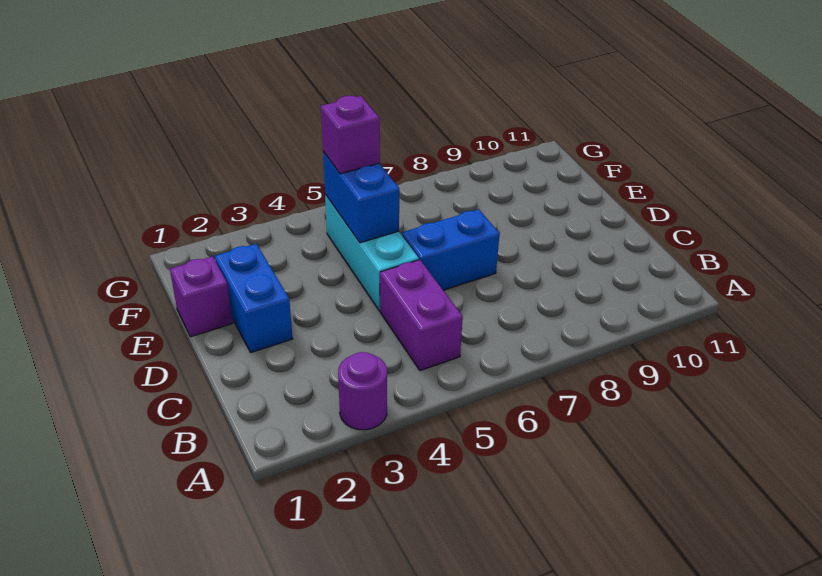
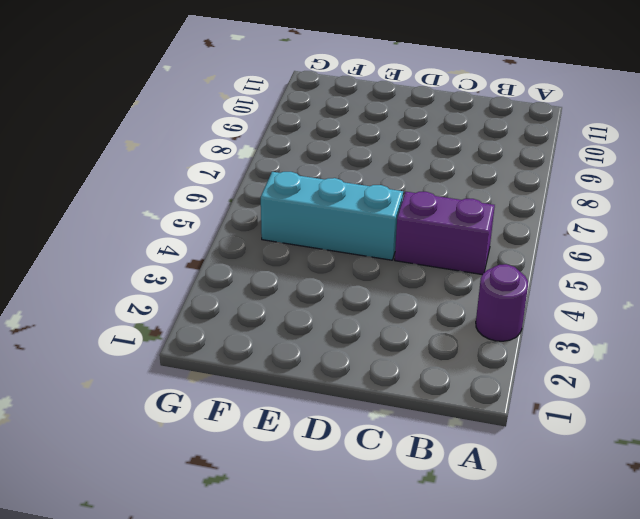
none -> blue brick D2:E2 level 1
none -> blue brick D6:D7 level 1

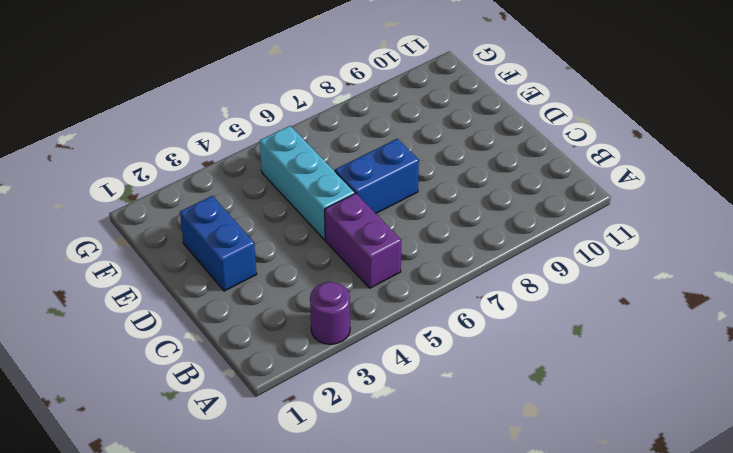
none -> purple brick E1 level 1
none -> blue brick E5:F5 level 2

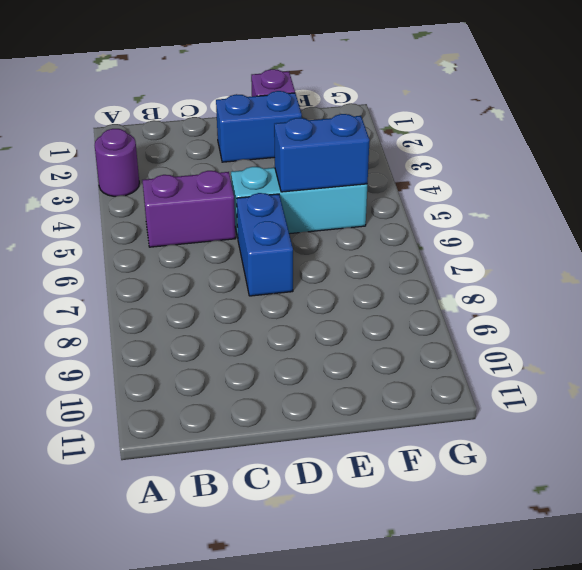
none -> purple brick F5 level 3

